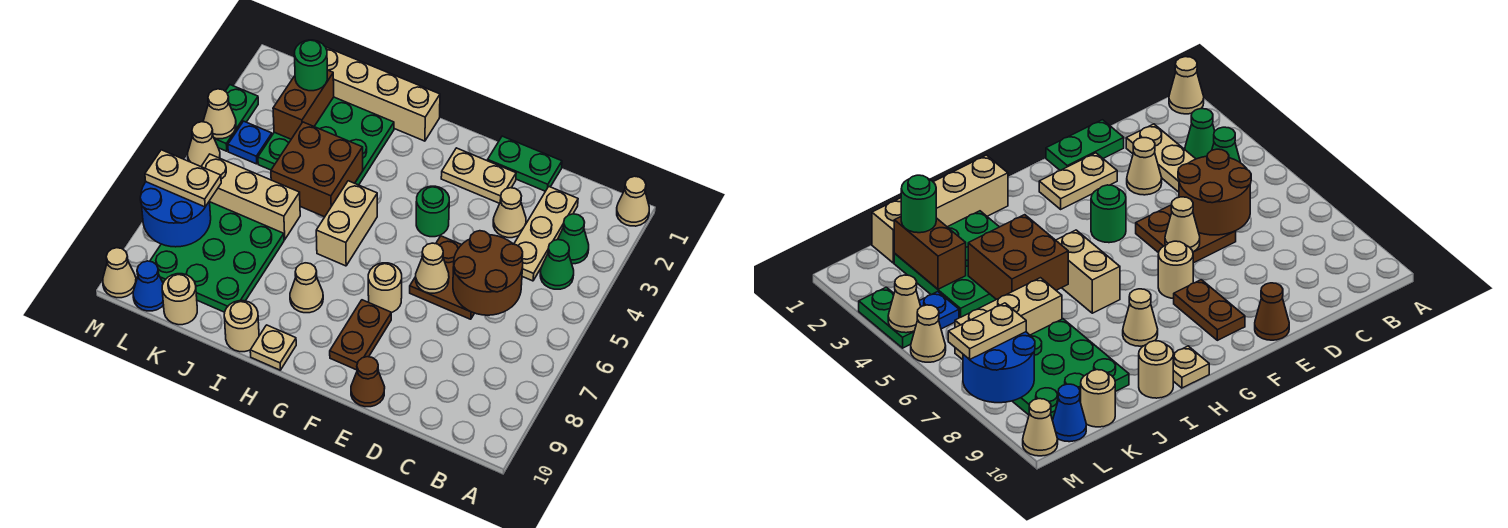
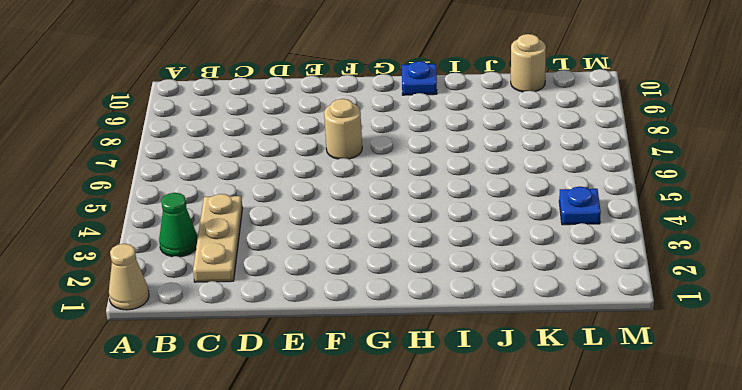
blue plate H10 level 1 -> tan plate H10 level 1
none -> green cone B4 level 1
none -> green plate D1:E1 level 1
none -> tan cone D3 level 1
none -> brown plate D5:E6 level 1

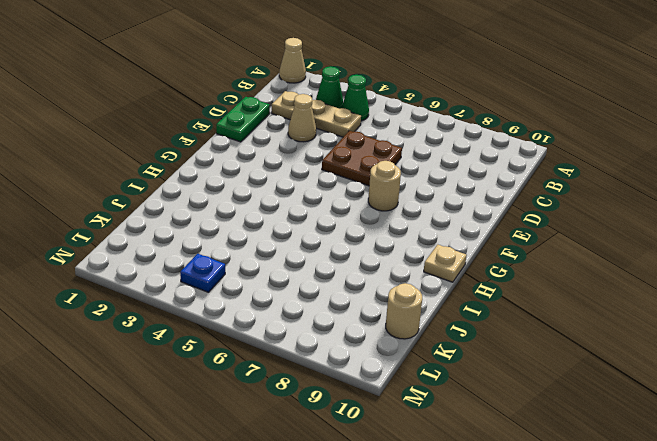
none -> tan plate E2:F2 level 1
none -> brown cone E10 level 1
none -> green round brick F4 level 1
none -> brown plate F8:F9 level 1

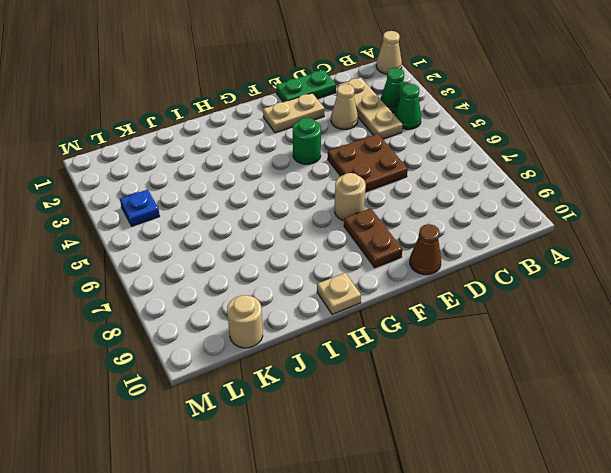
none -> tan brick H1:K1 level 1
none -> tan brick H5:H6 level 1
none -> tan cone H8 level 1
none -> green plate I2:K4 level 1

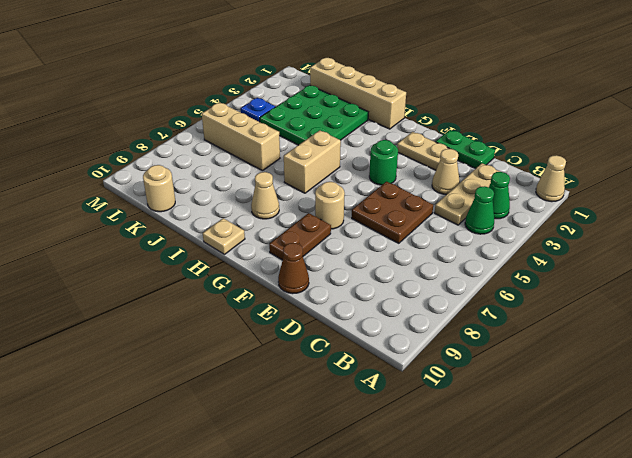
none -> tan round brick I10 level 1
none -> green plate J7:L9 level 1
none -> blue cone L10 level 1
none -> green plate M3:M4 level 1

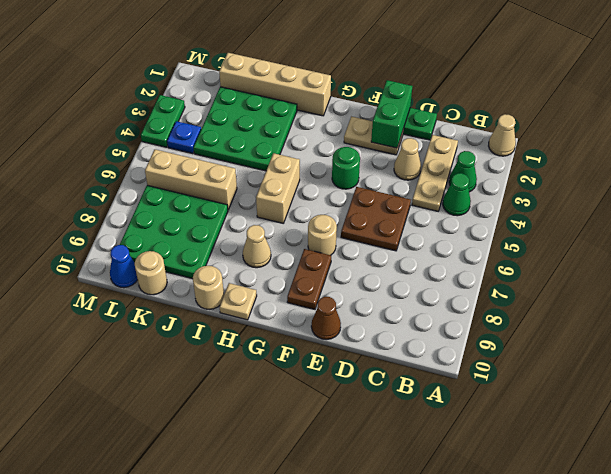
green brick E1:E2 level 2 -> none
none -> tan cone M5 level 1
none -> tan cone M10 level 1
none -> brown round brick C5:D6 level 2
none -> tan cone E6 level 2

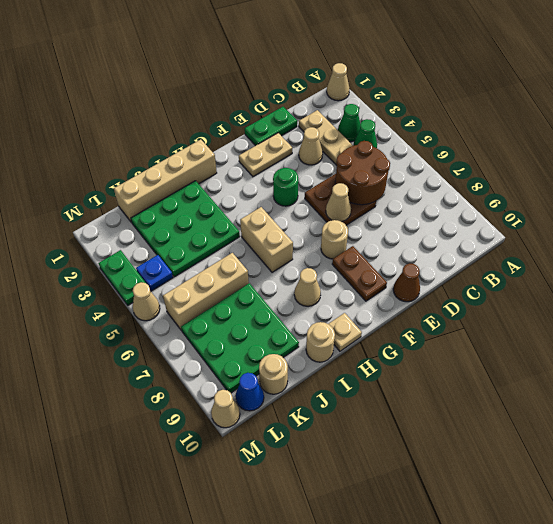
none -> brown brick I4:J5 level 2
none -> brown brick K2:K3 level 2
none -> blue round brick L7:M8 level 2
none -> tan cone M4 level 2

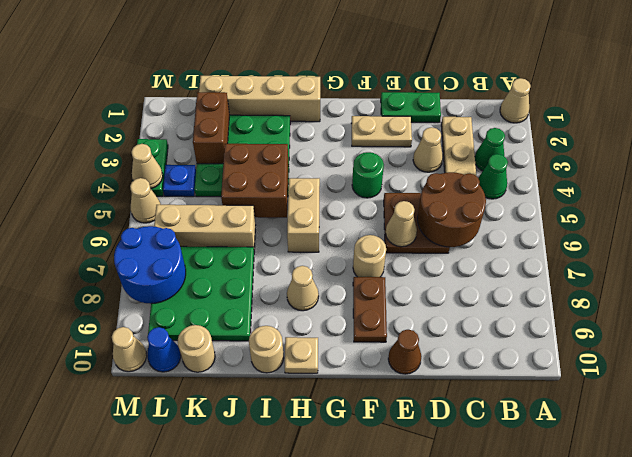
none -> green round brick K2 level 3
none -> tan plate L7:M7 level 3

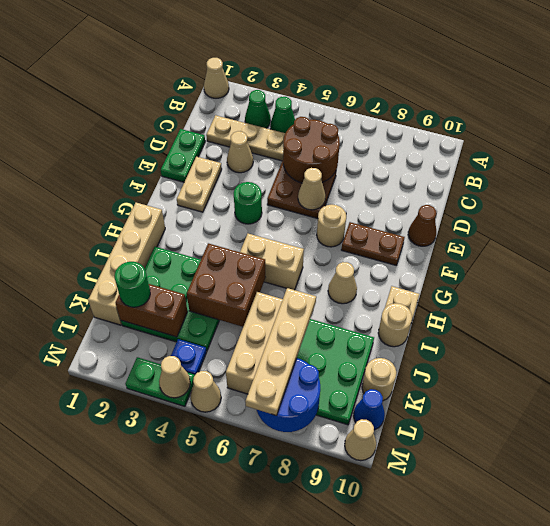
tan plate J7:M7 level 3 -> tan plate L7:M7 level 3

